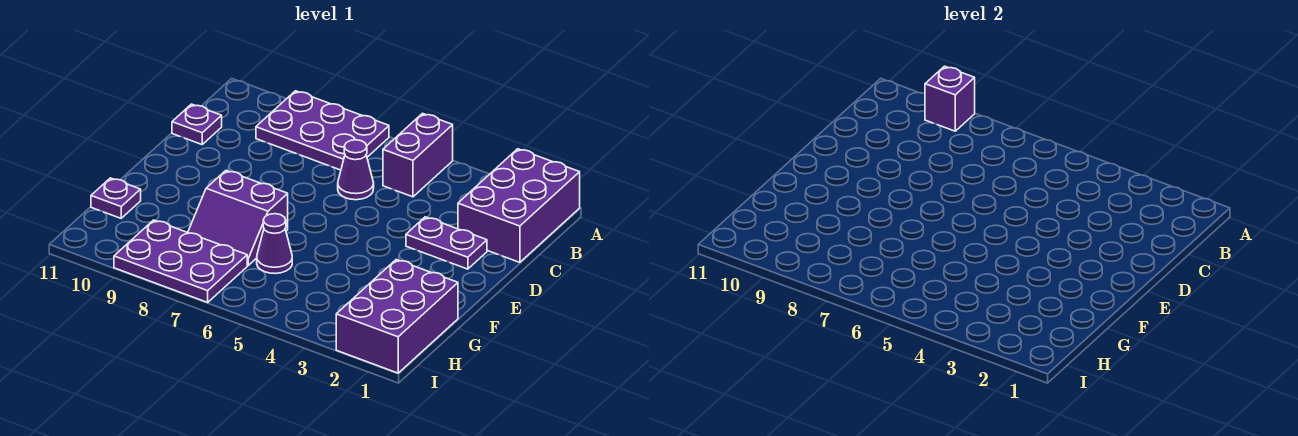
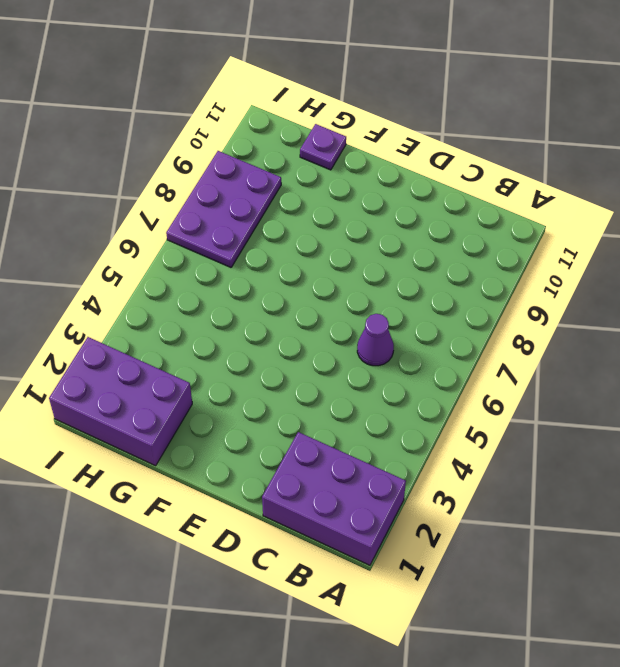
none -> purple brick A5:B5 level 1
none -> purple plate A7:B9 level 1
none -> purple plate C11 level 1

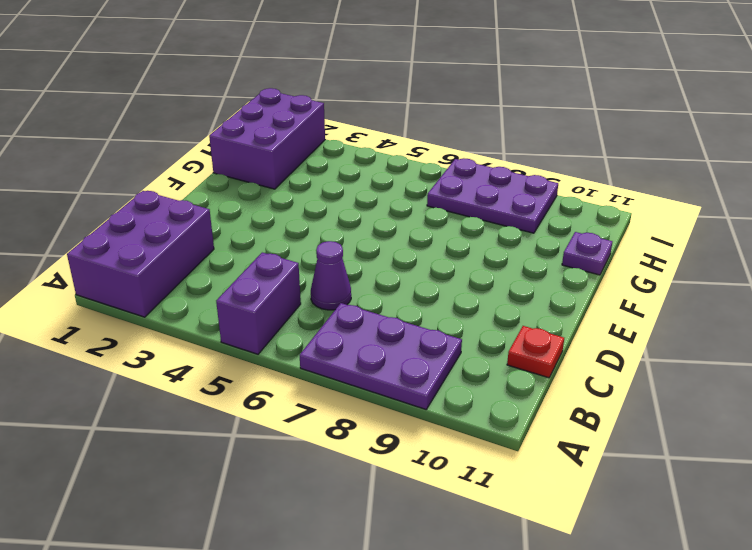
red plate C11 level 1 -> purple plate C11 level 1
none -> purple plate D2:D3 level 1
none -> purple slope F7:G8 level 1 top F
none -> purple cone G6 level 1

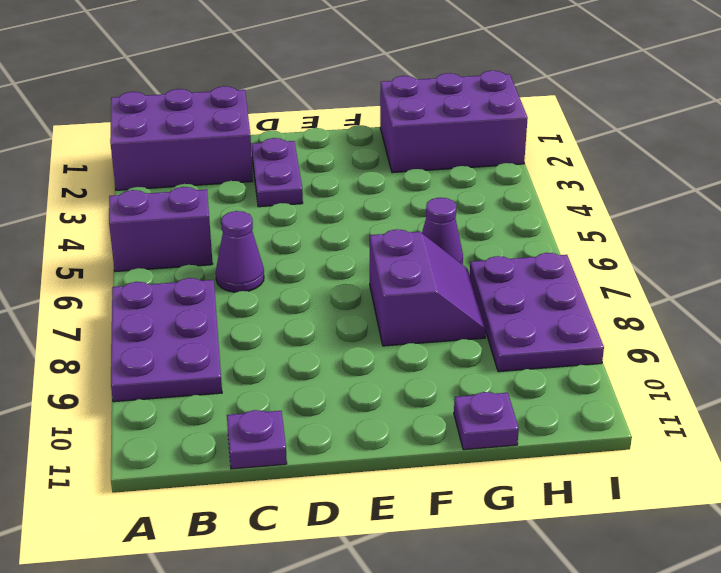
none -> purple brick A9 level 2

